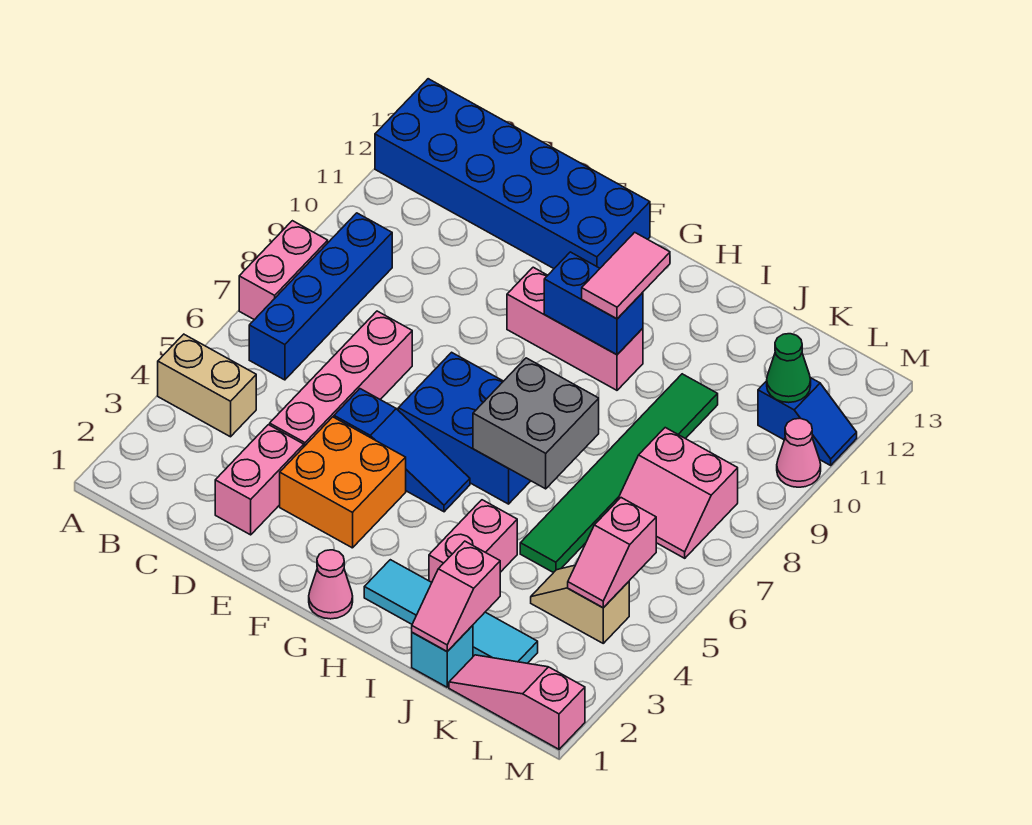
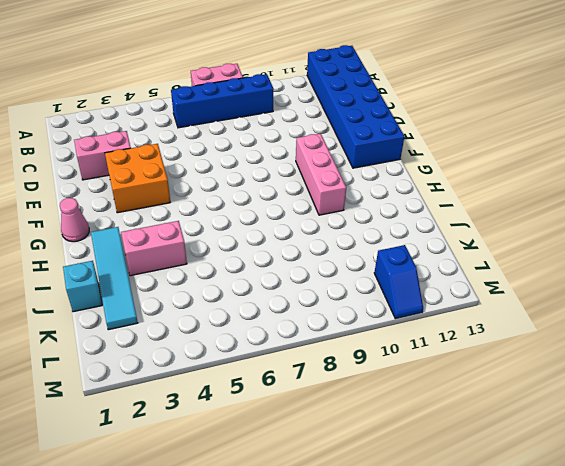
none -> tan brick A4:B4 level 1
none -> pink brick D4:D7 level 1
none -> blue slope E5:G5 level 1 top E

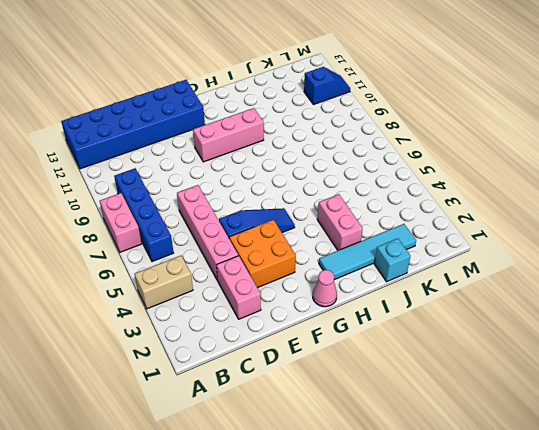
none -> blue brick F6:H7 level 1
none -> green tile J5:J10 level 1
none -> pink slope K1:M1 level 1 top M

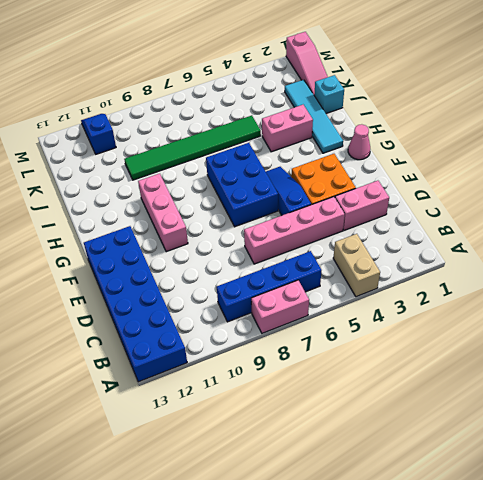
none -> tan slope K4:L4 level 1 top L
none -> pink slope K7:L8 level 1 top 8
none -> pink cone M10 level 1

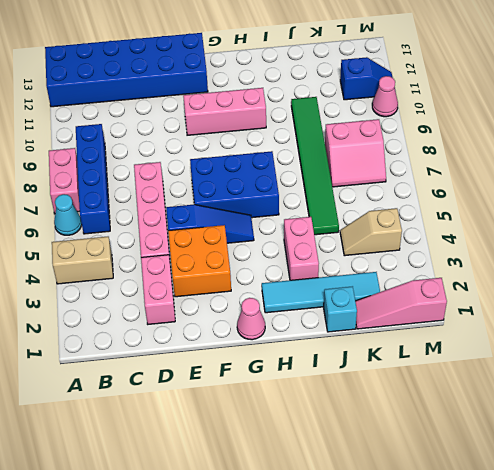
cyan cone A6 level 1 -> none
none -> blue brick G10:H10 level 2
none -> grey brick H6:I7 level 2
none -> pink slope J1:J2 level 2 top 2

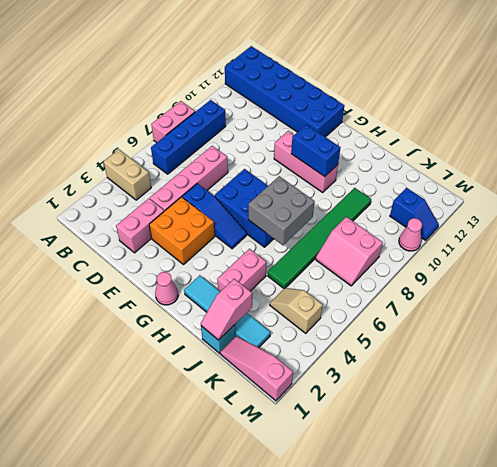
none -> pink slope L4:L5 level 2 top 5
none -> green cone L11 level 2
none -> pink tile H10:H11 level 3

